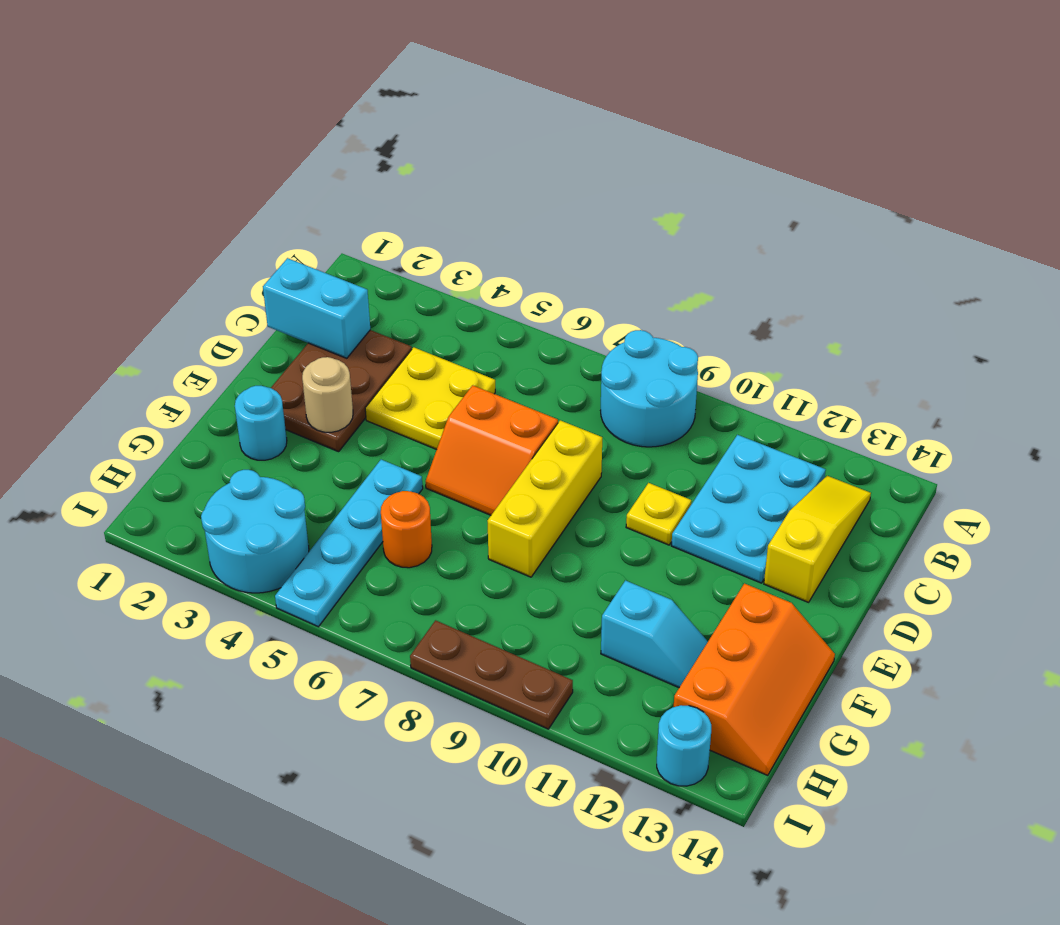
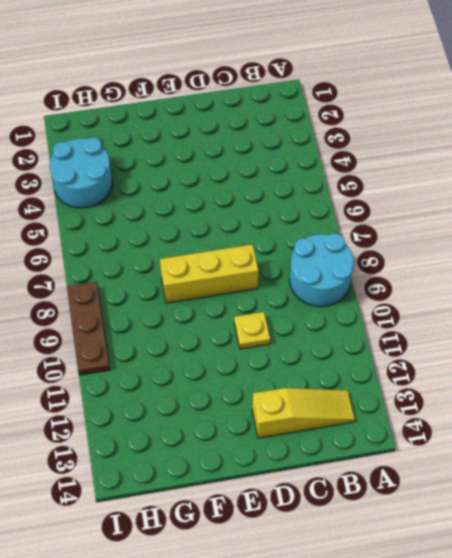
none -> cyan plate B11:D12 level 1
none -> brown plate C2:E3 level 1
none -> yellow plate C4:D5 level 1

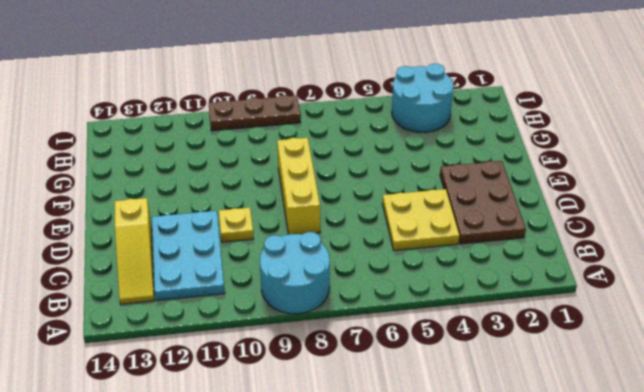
none -> orange slope D6:E7 level 1 top D
none -> cyan round brick F2 level 1
none -> cyan plate F5:I5 level 1

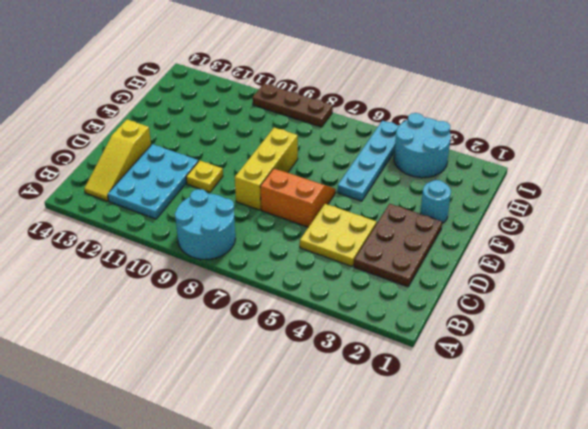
none -> orange slope F13:H14 level 1 top 13
none -> orange round brick G6 level 1
none -> cyan slope G11:G12 level 1 top 11

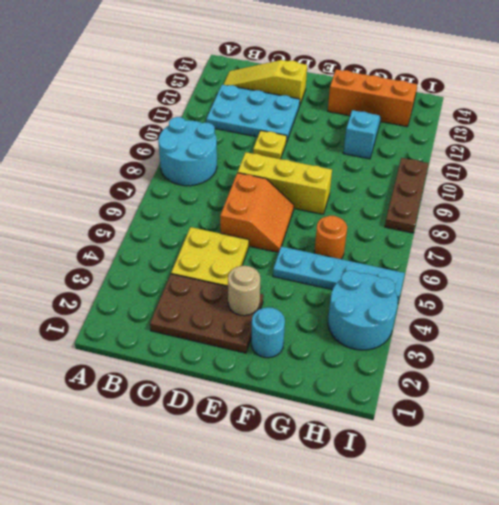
none -> cyan round brick I13 level 1
none -> cyan brick C1:C2 level 2

